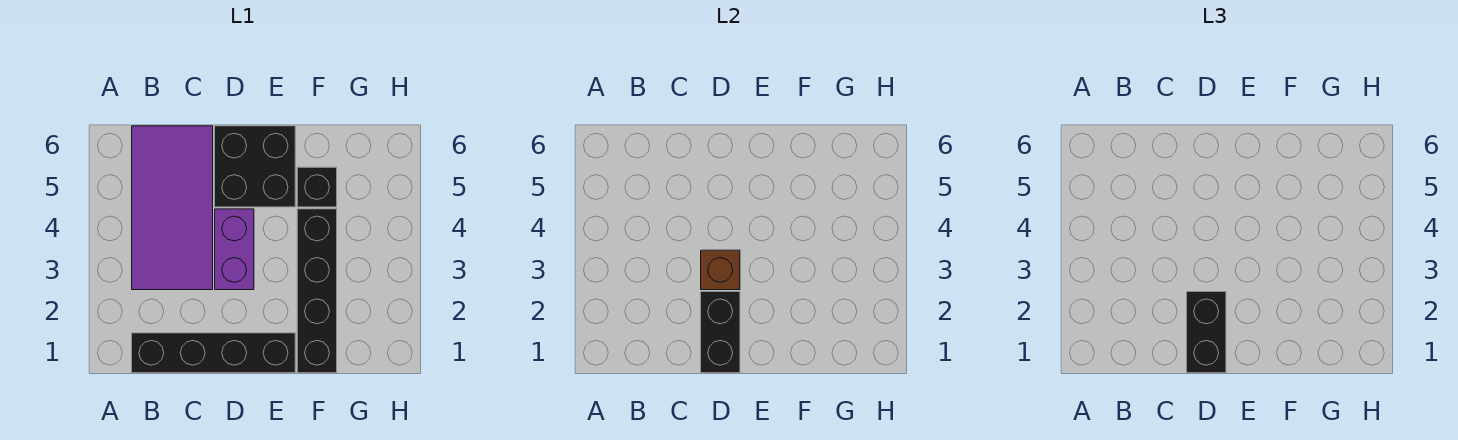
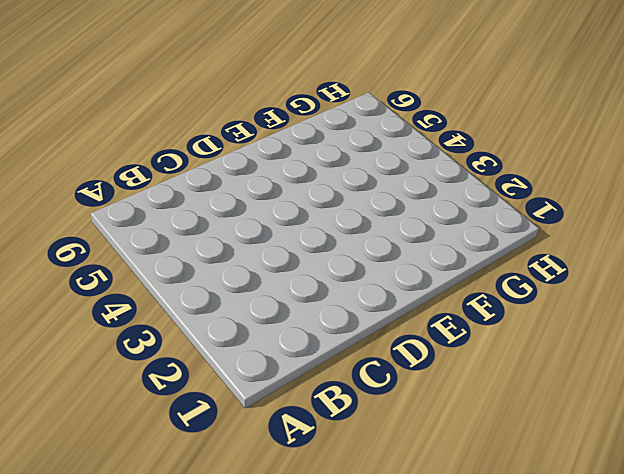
none -> black brick B1:E1 level 1
none -> purple tile B3:C6 level 1

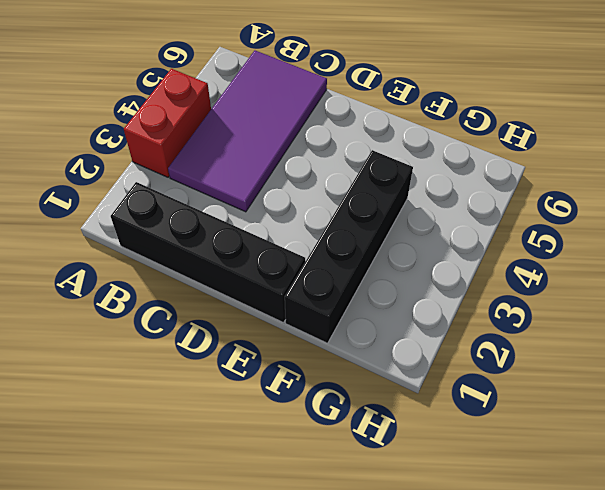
red brick A3:A4 level 1 -> none
none -> purple brick D3:D4 level 1
none -> black brick D5:E6 level 1

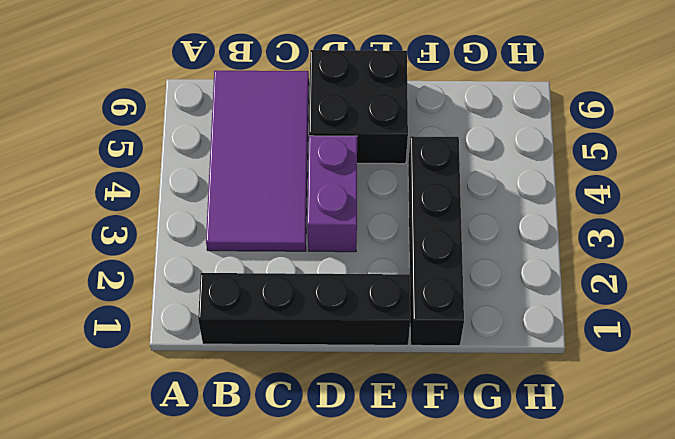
none -> black brick F5 level 1
none -> black brick D1:D2 level 2

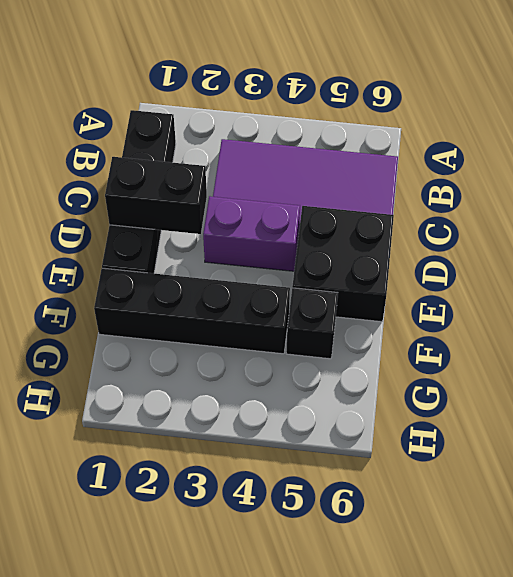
none -> brown brick D3 level 2
none -> black brick D1:D2 level 3

